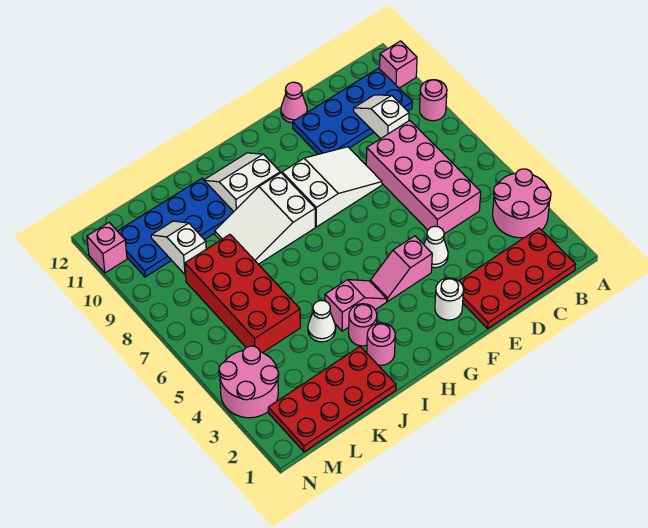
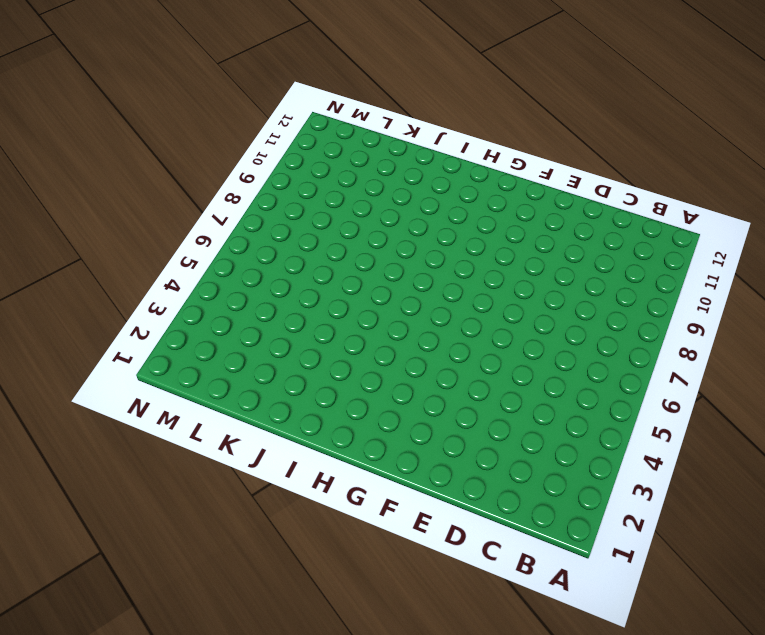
none -> pink round brick A3:B4 level 1
none -> pink round brick A9 level 1
none -> pink brick A11 level 1

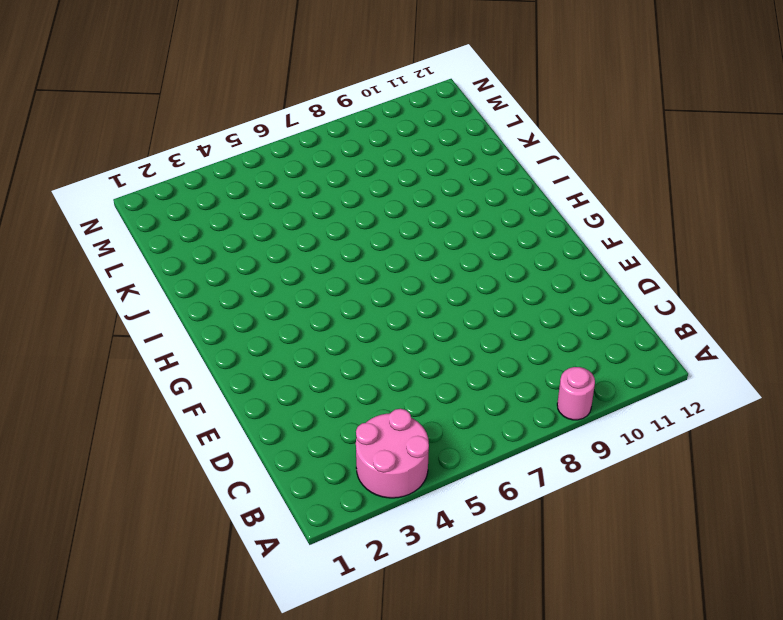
none -> pink brick A11 level 1
none -> red plate B1:E2 level 1
none -> blue plate B10:E11 level 1

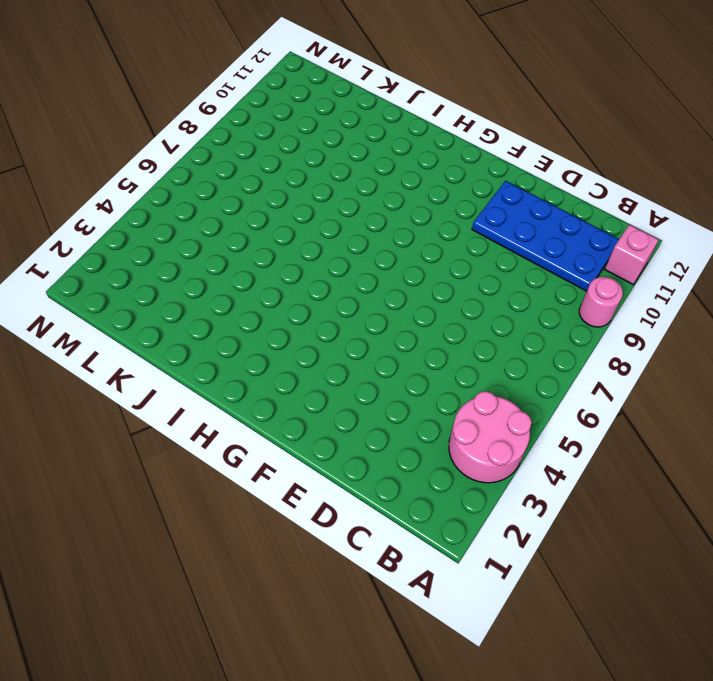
none -> red plate B1:E2 level 1
none -> pink brick C5:D8 level 1
none -> white cone E4 level 1

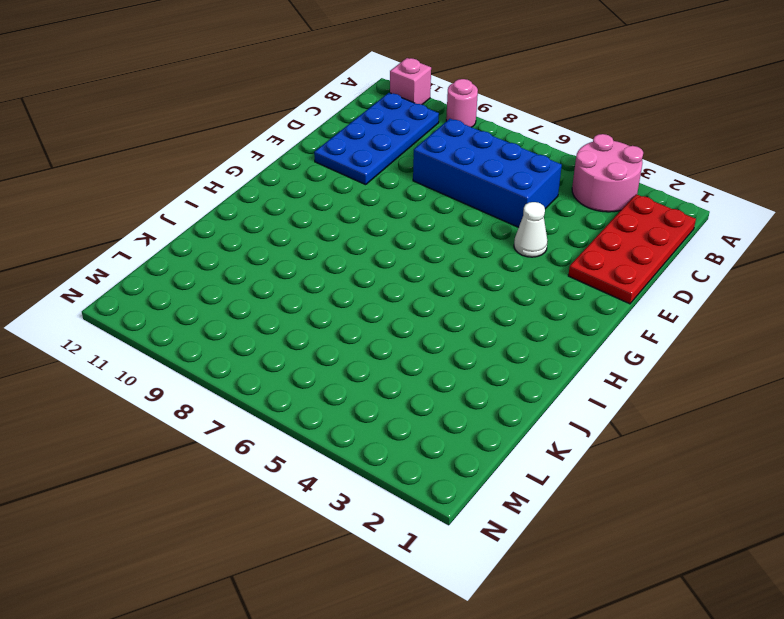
blue brick C5:D8 level 1 -> pink brick C5:D8 level 1
none -> white slope E8:G9 level 1 top G
none -> pink cone E12 level 1
none -> white round brick F2 level 1

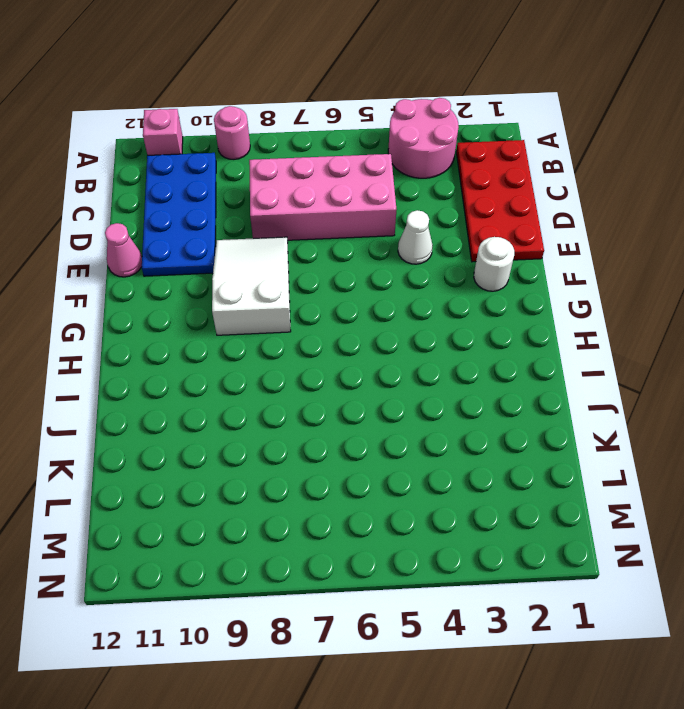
none -> pink slope F4:G4 level 1 top F
none -> pink slope H4:I4 level 1 top I
none -> white slope H8:J9 level 1 top H

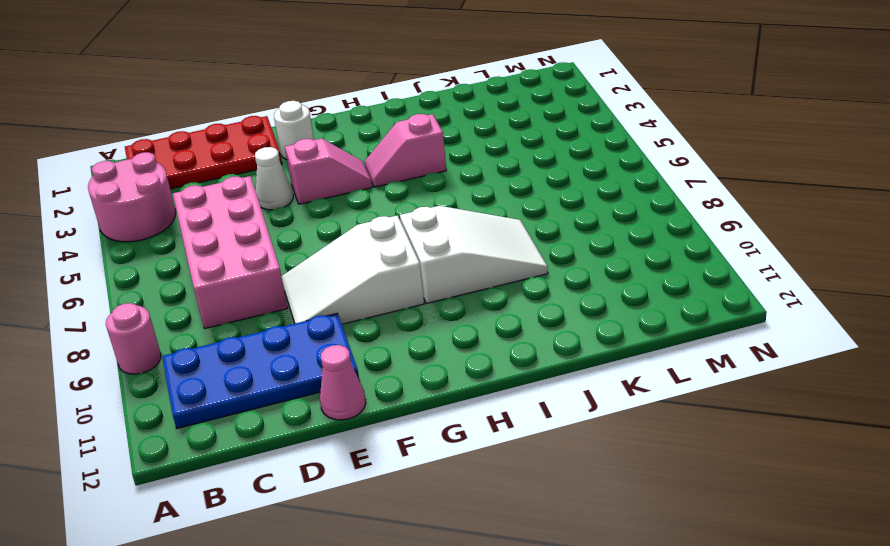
none -> pink brick A11 level 1
none -> white slope H10:I11 level 1 top 10
none -> pink round brick I2 level 1

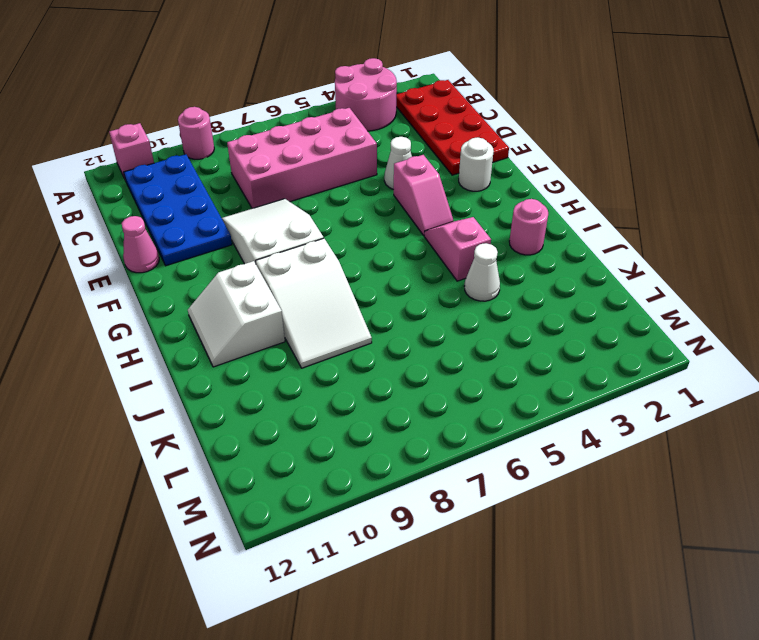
none -> pink round brick I3 level 1
none -> red plate J1:M2 level 1
none -> blue plate J10:M11 level 1

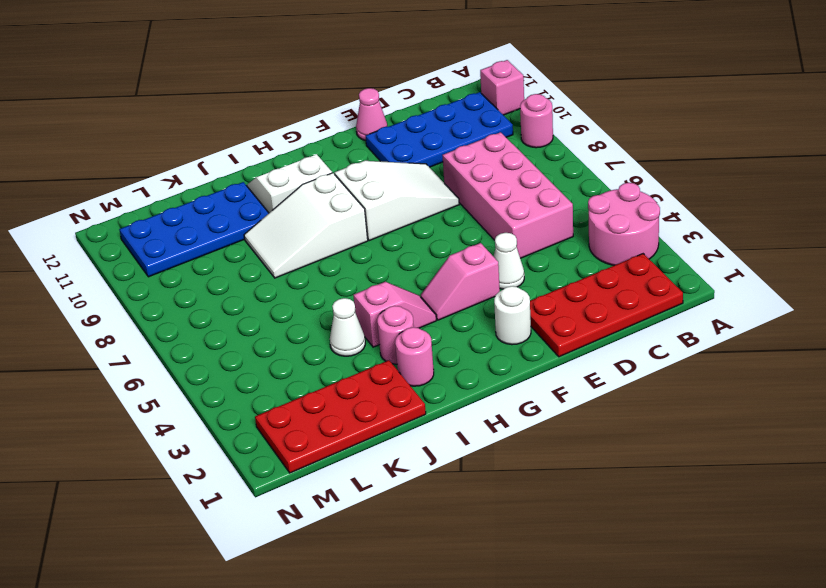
none -> red brick K5:L8 level 1
none -> pink round brick M3:N4 level 1
none -> pink brick N11 level 1

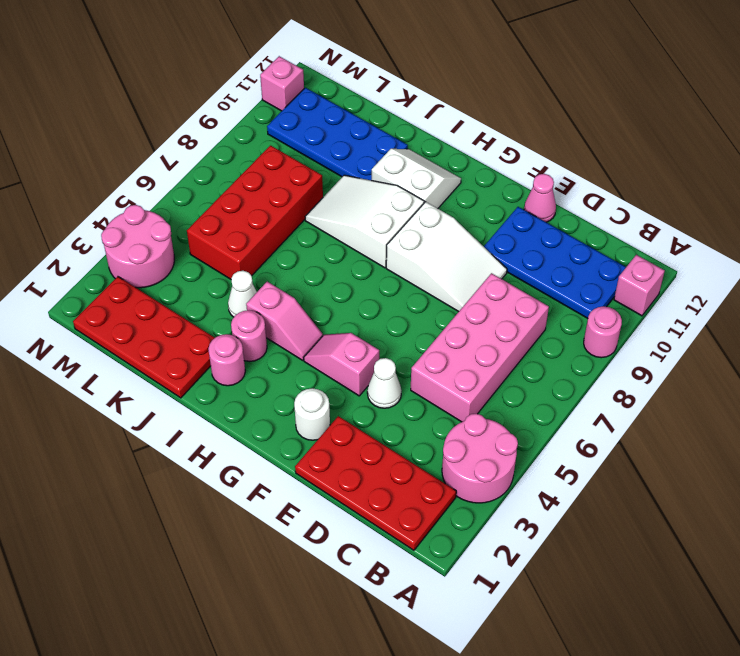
none -> white slope C9:C10 level 2 top 9
none -> white slope L9:L10 level 2 top 9

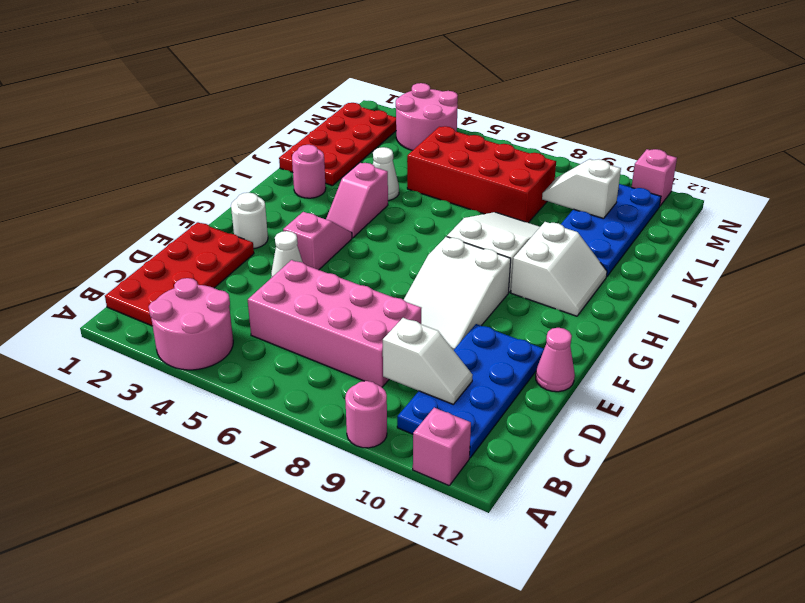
white slope L9:L10 level 2 top 10 -> white slope L9:L10 level 2 top 9
none -> pink round brick I3 level 1

